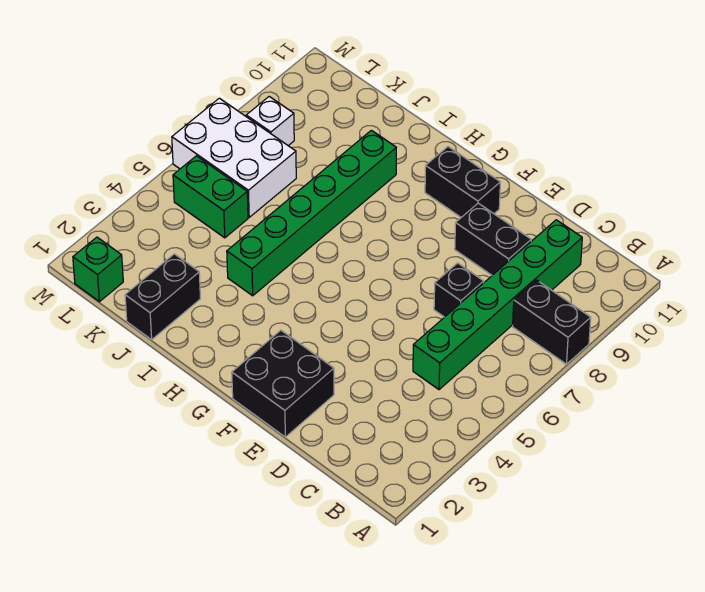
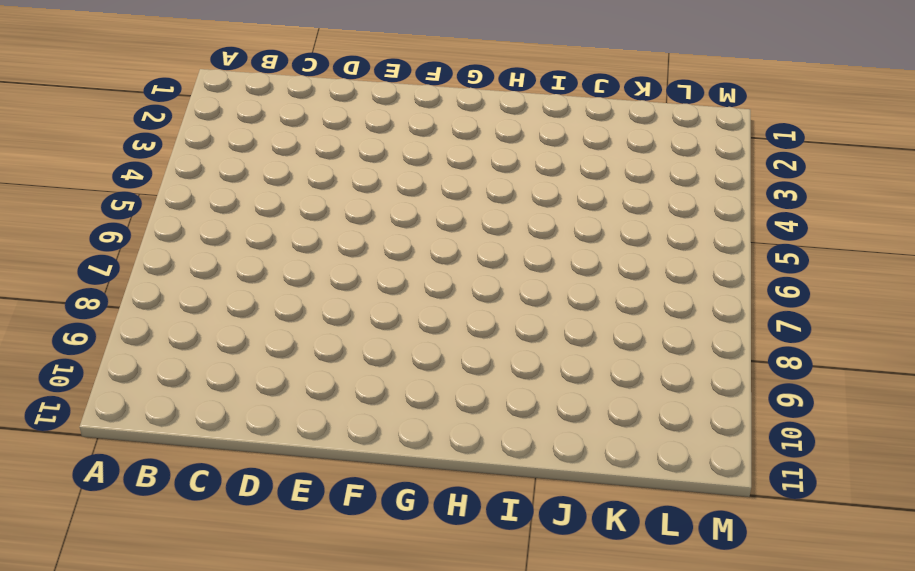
none -> black brick A8:B8 level 1
none -> green brick C5:C10 level 1
none -> black brick D7 level 1

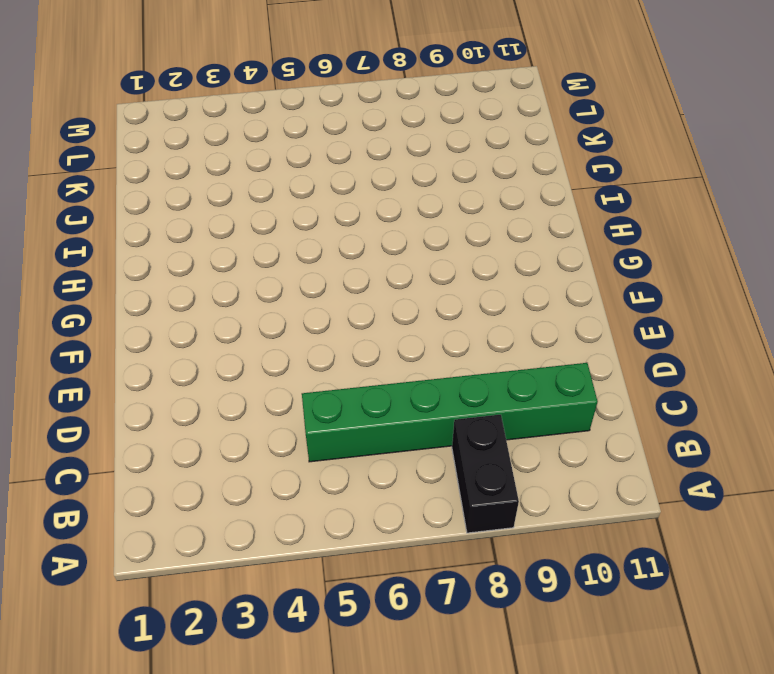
none -> black brick D7 level 1
none -> black brick D9:E9 level 1
none -> black brick E1:F2 level 1

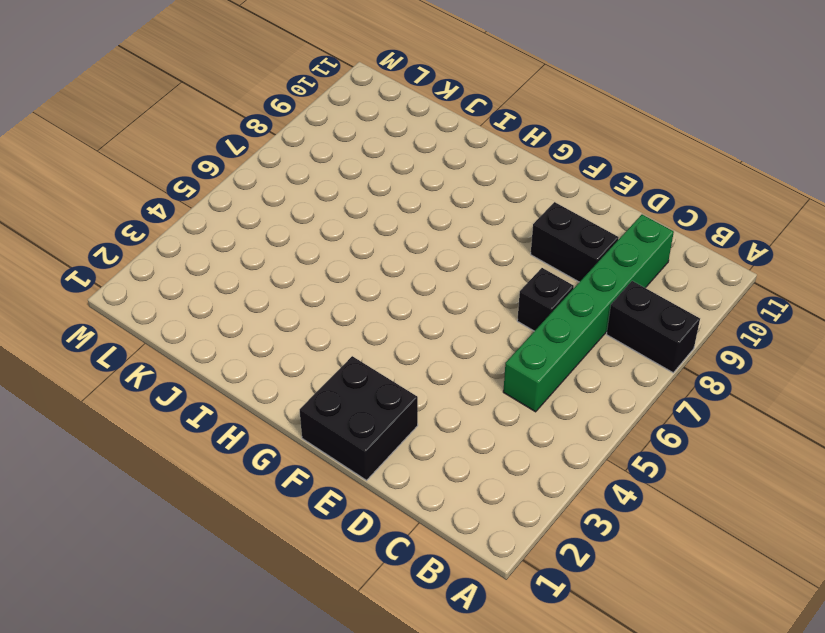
none -> black brick F10:G10 level 1
none -> green brick I4:I9 level 1
none -> black brick J1:J2 level 1

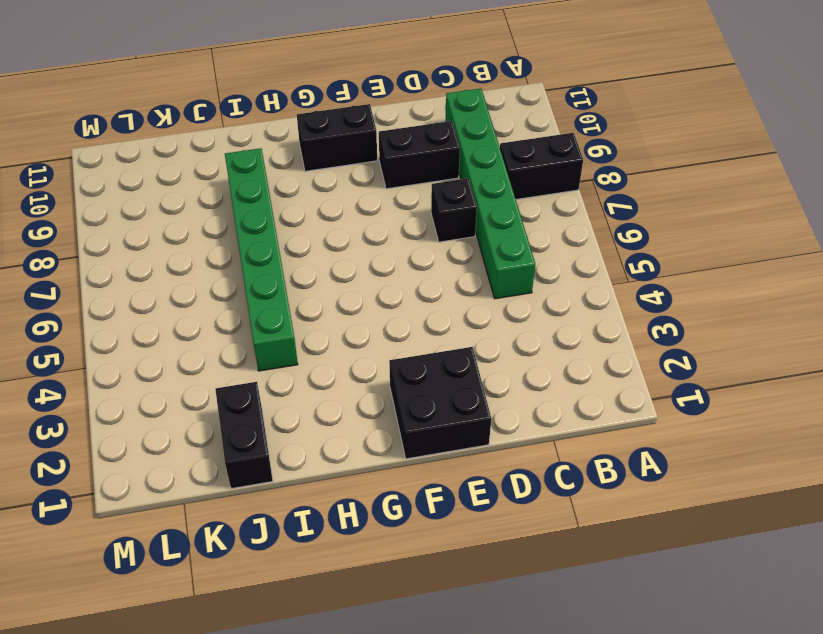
none -> green brick K5:L5 level 1
none -> white brick K6:M7 level 1
none -> green brick L1 level 1

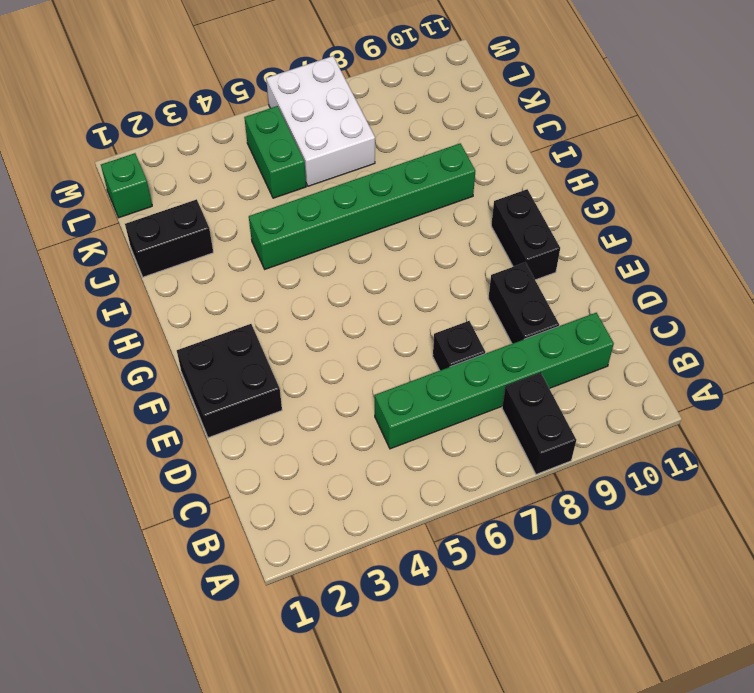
none -> white brick L8 level 1

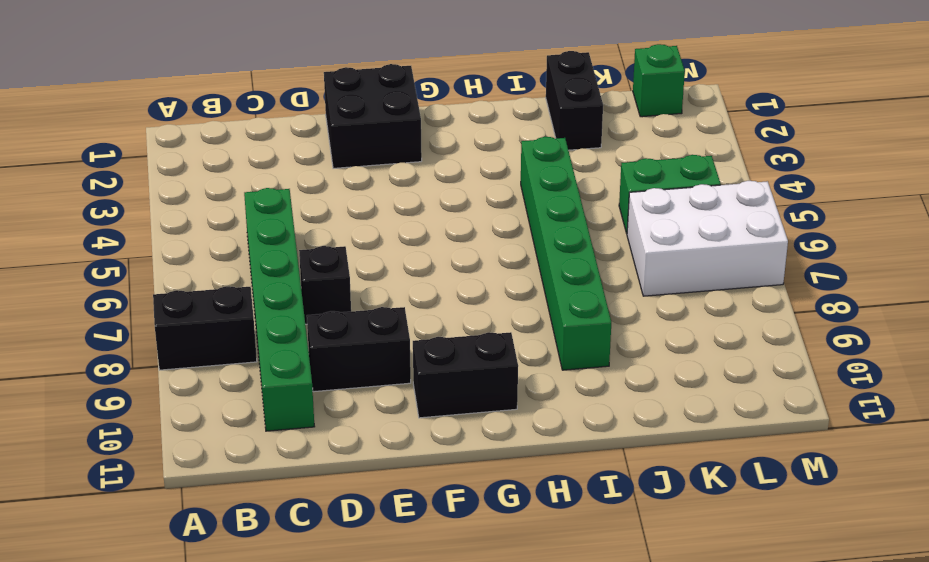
none -> white brick L8 level 1

